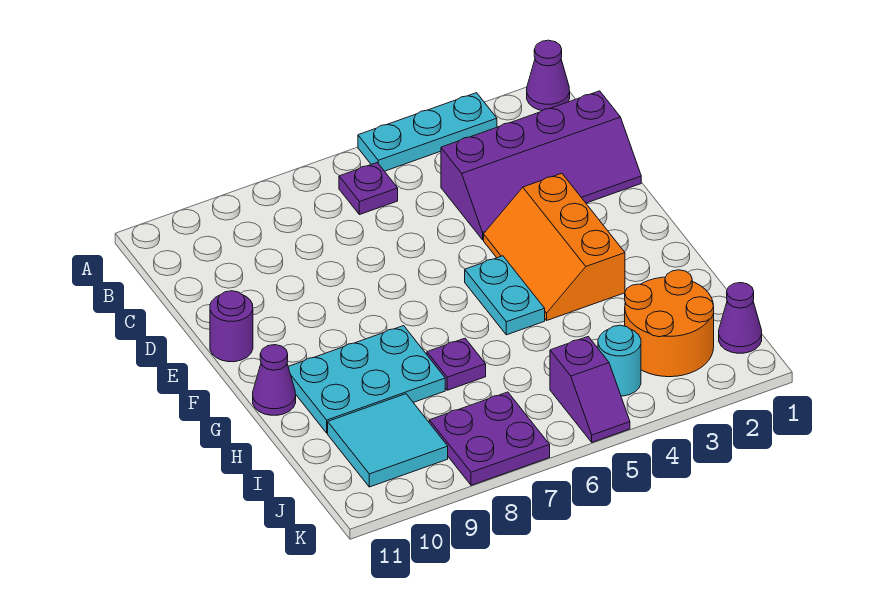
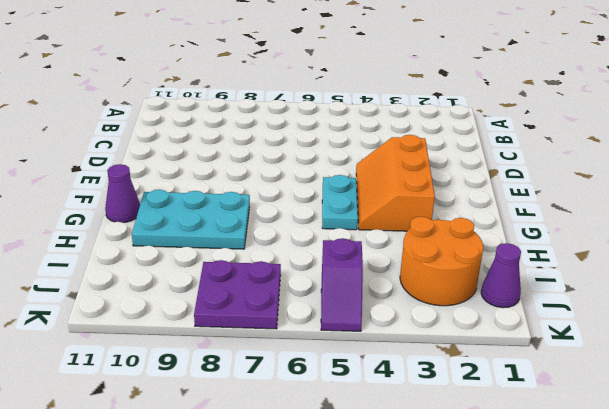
none -> purple cone A1 level 1
none -> cyan plate A3:A5 level 1
none -> purple plate B6 level 1

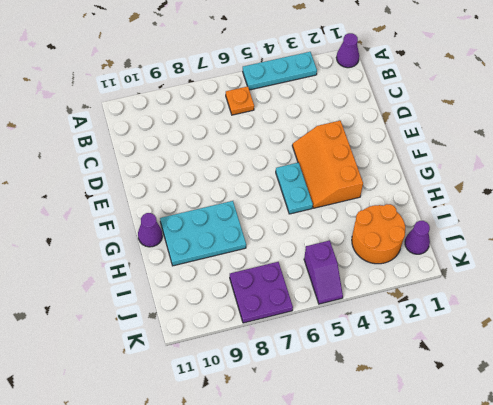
orange plate B6 level 1 -> purple plate B6 level 1
none -> purple slope C1:D4 level 1 top C
none -> purple round brick E11 level 1
none -> purple plate H7 level 1

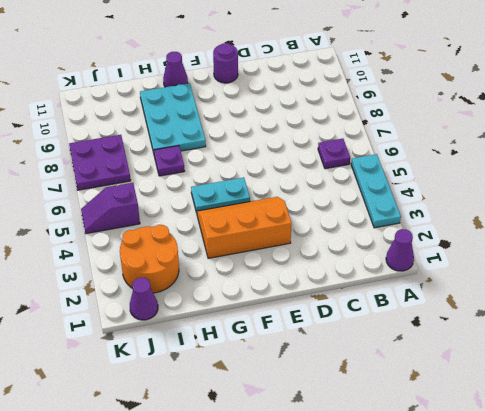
none -> purple slope C1:D4 level 1 top C
none -> cyan tile I9:J10 level 1
none -> cyan round brick J4 level 1

